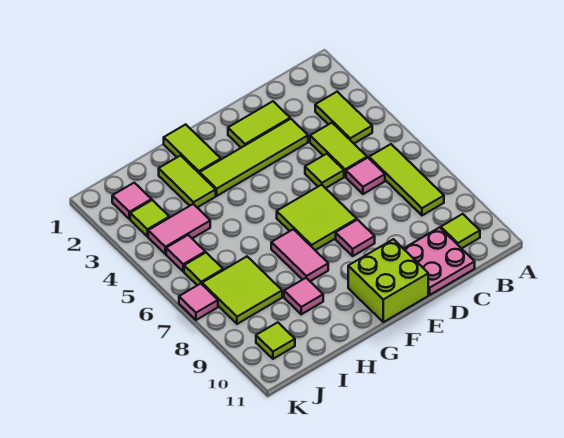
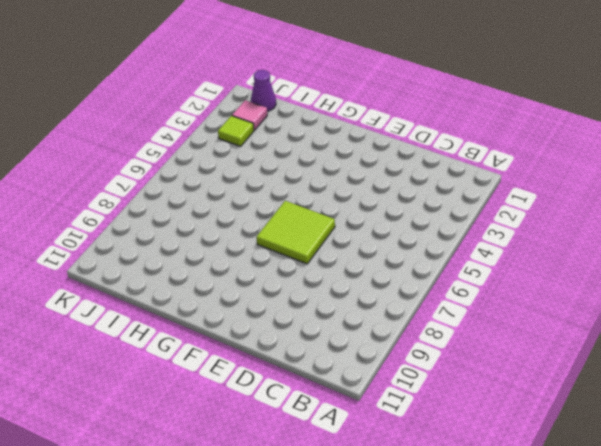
purple cone J1 level 1 -> none
none -> lime tile B3:B4 level 1
none -> lime tile B6:B8 level 1
none -> lime tile B10 level 1

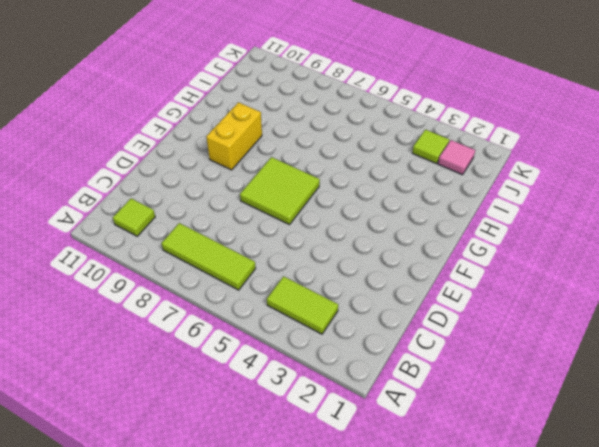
yellow brick F9:G9 level 1 -> none
none -> lime tile C4:C5 level 1
none -> pink tile C6 level 1
none -> pink plate C10:D11 level 1

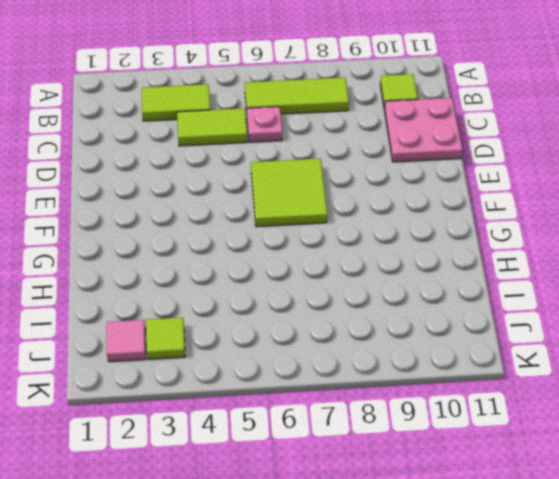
pink plate C6 level 1 -> pink tile C6 level 1
none -> lime tile D2:E2 level 1
none -> lime tile D3:G3 level 1
none -> lime tile D5 level 1

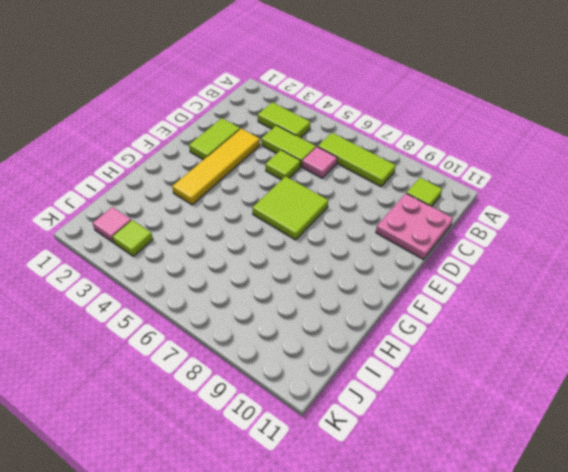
yellow tile D3:G3 level 1 -> lime tile D3:G3 level 1
none -> pink tile E8 level 1
none -> lime brick E10:F11 level 1
none -> lime tile G1:G2 level 1

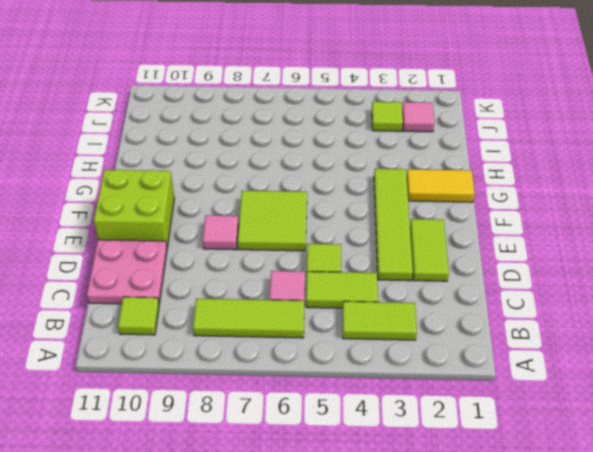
yellow tile G1:G2 level 1 -> lime tile G1:G2 level 1
none -> pink tile G7:G8 level 1
none -> lime tile H2:H3 level 1
none -> pink tile H9 level 1

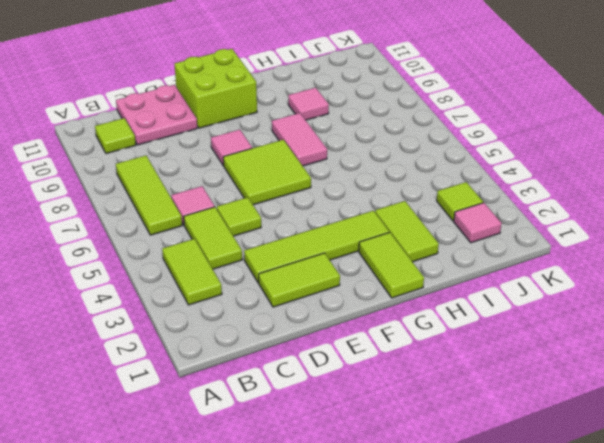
none -> pink tile I4:J4 level 1
none -> lime tile I7:J8 level 1
none -> pink tile J5 level 1

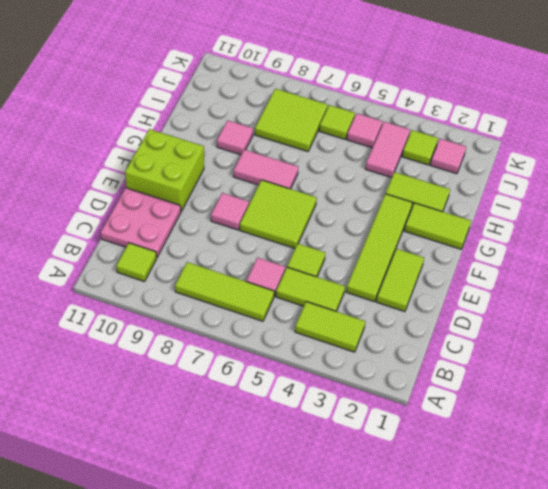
none -> lime tile J10 level 1
none -> pink tile K7 level 1

